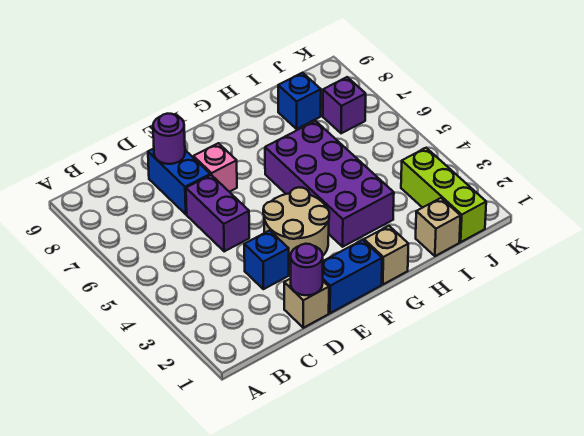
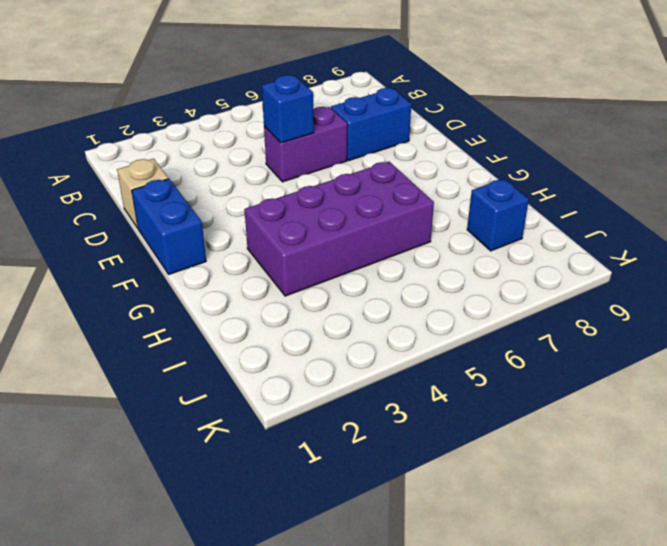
blue brick D5 level 2 -> blue brick D3 level 1
none -> tan round brick E3:F4 level 1
none -> pink brick E7 level 1
none -> tan brick G1 level 1

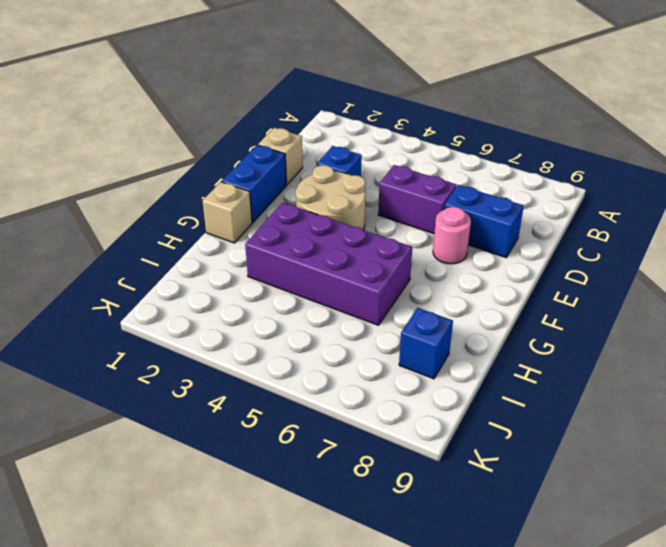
pink round brick E7 level 1 -> pink brick E7 level 1
none -> tan brick I1 level 1
none -> lime brick J1:J3 level 1
none -> purple brick J7 level 1

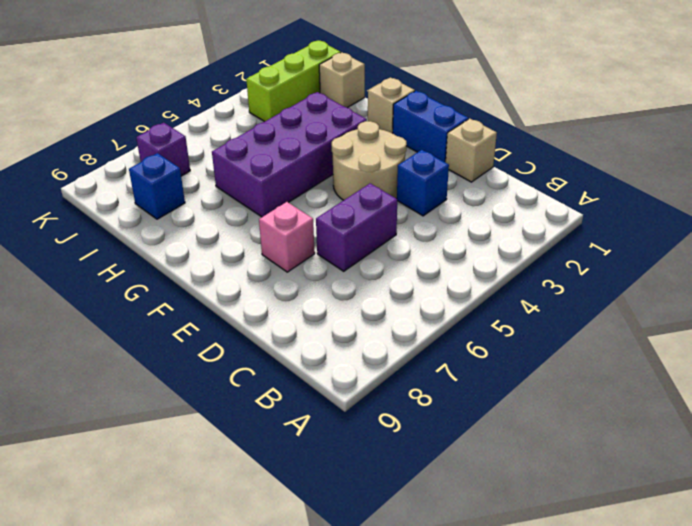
none -> blue brick D7:D8 level 1
none -> purple round brick D1 level 2
none -> purple round brick D8 level 2

